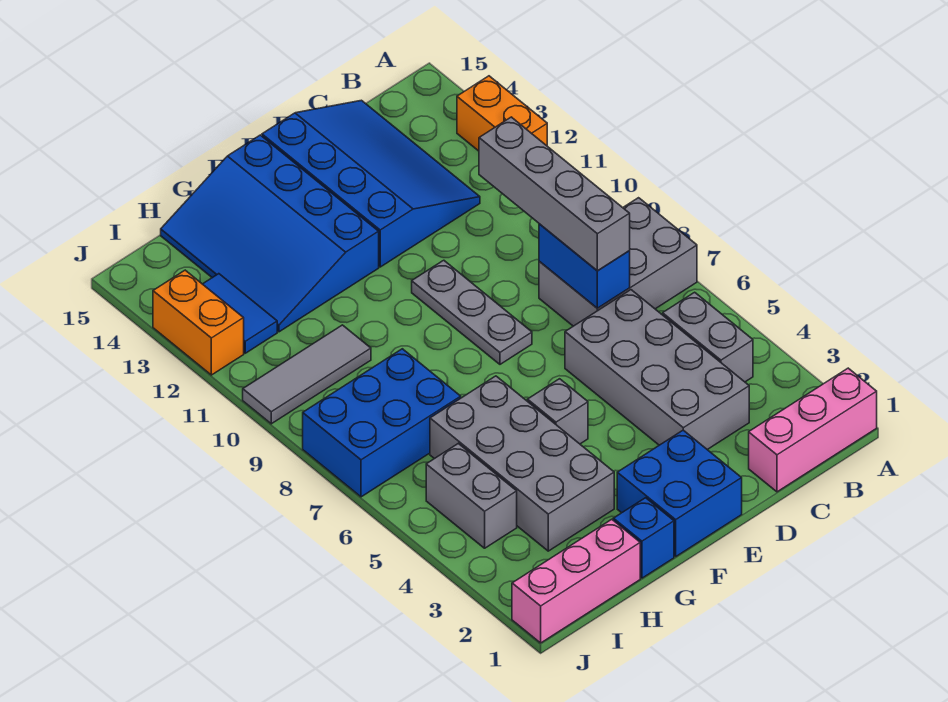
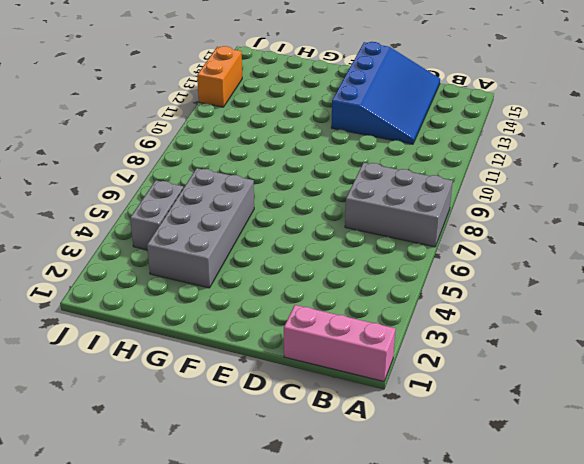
none -> orange brick A12:A13 level 1
none -> grey brick B4:B5 level 1
none -> grey brick C3:D6 level 1

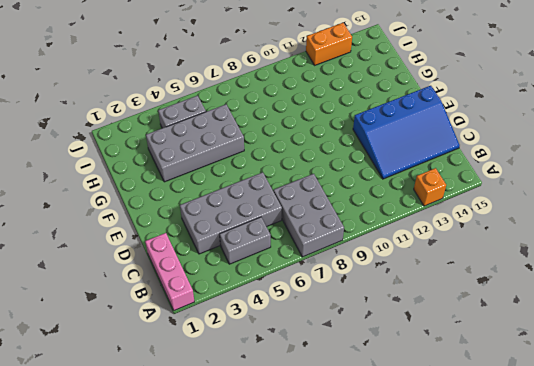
orange brick A13 level 1 -> orange brick A12:A13 level 1
none -> blue brick E1:F2 level 1
none -> grey plate E8:E10 level 1
none -> grey brick F5 level 1

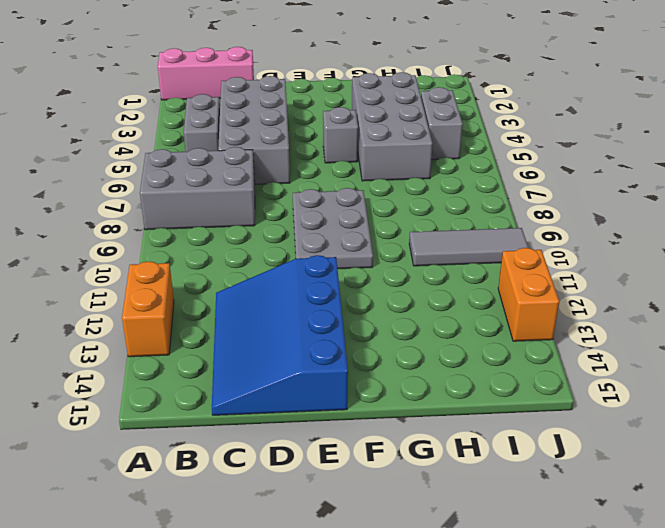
grey plate E8:F10 level 1 -> grey plate E8:E10 level 1
none -> blue brick E1:F2 level 1
none -> blue slope F12:H15 level 1 top F
none -> blue brick G1 level 1

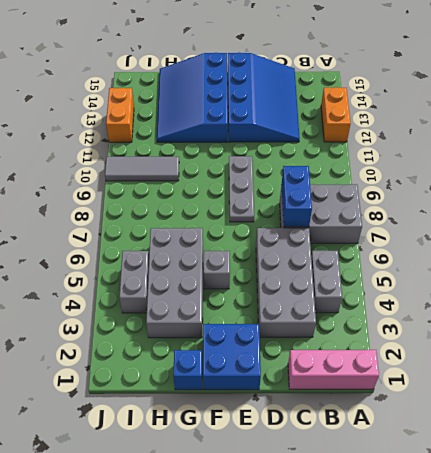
none -> pink brick H1:J1 level 1
none -> blue brick H7:J8 level 1
none -> blue tile I12:I13 level 1

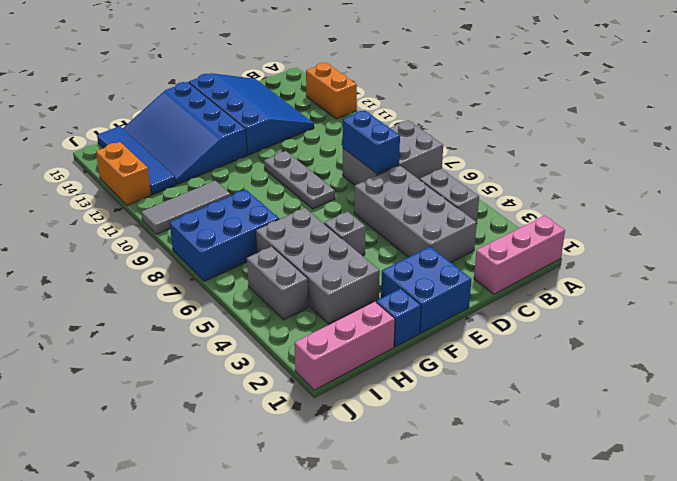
blue tile I12:I15 level 1 -> blue tile I12:I13 level 1
none -> grey brick C7:C10 level 3

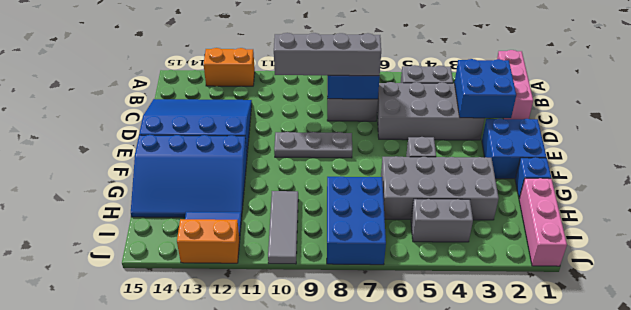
blue brick C2:D3 level 2 -> none

